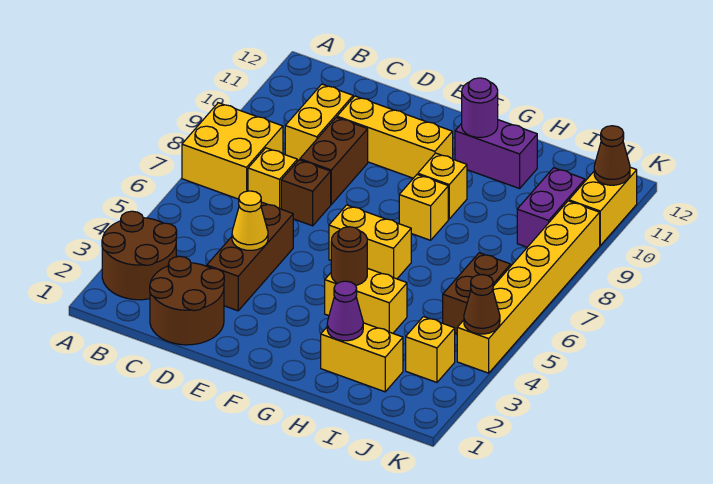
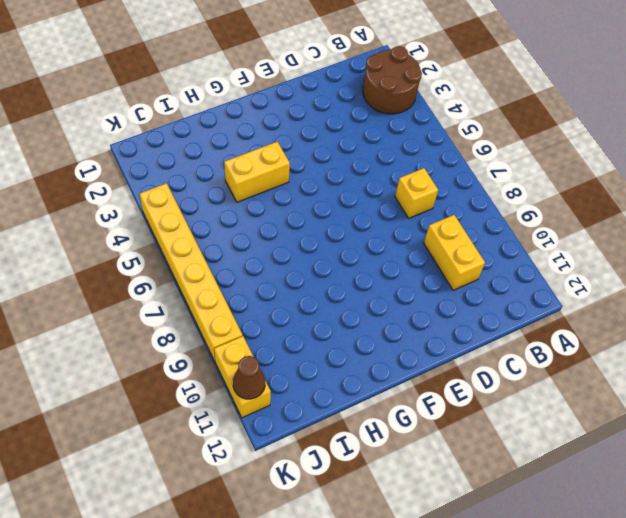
none -> yellow brick A7:B8 level 1
none -> brown round brick C1:D2 level 1
none -> brown brick D3:D5 level 1

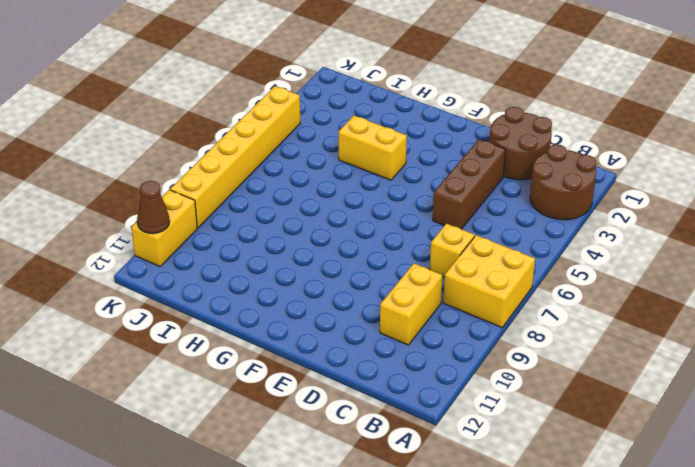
none -> brown brick D7 level 1
none -> brown brick D8:D9 level 1
none -> yellow brick D10:F10 level 1

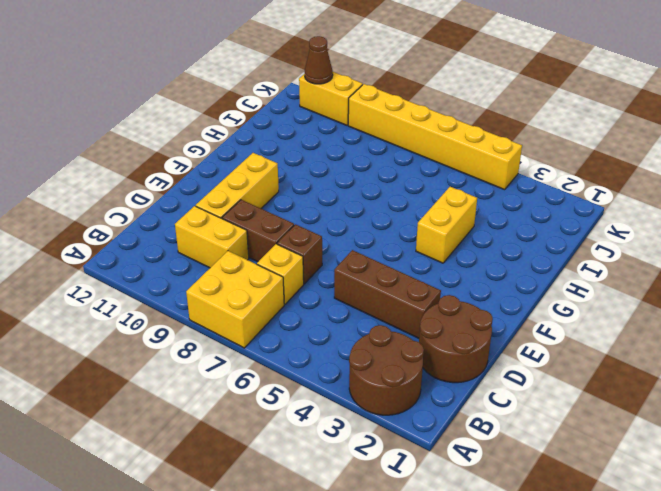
none -> yellow brick F6:G6 level 1
none -> yellow brick G8 level 1
none -> yellow brick G9 level 1

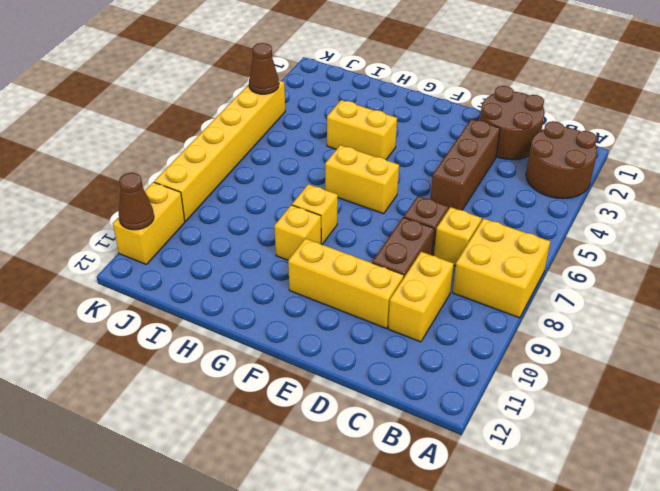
none -> purple brick G11:H11 level 1
none -> yellow brick H2:I2 level 1
none -> yellow brick J3 level 1

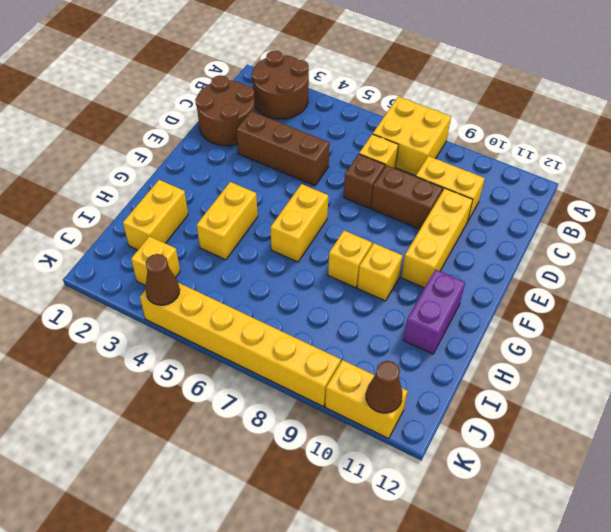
none -> brown brick J5:J6 level 1
none -> purple brick J9:J10 level 1
none -> yellow cone D4 level 2

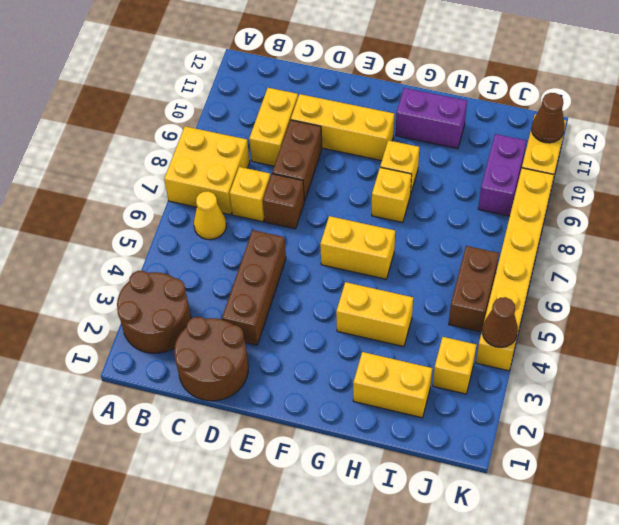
yellow cone B6 level 1 -> yellow cone D4 level 2
none -> brown round brick G4 level 2
none -> purple round brick G11 level 2
none -> purple cone H2 level 2

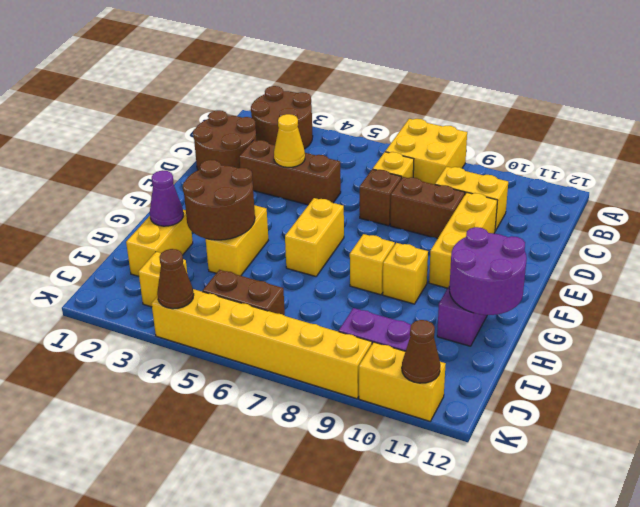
brown round brick G3:H4 level 2 -> brown round brick G4 level 2
purple round brick G11:H12 level 2 -> purple round brick G11 level 2

